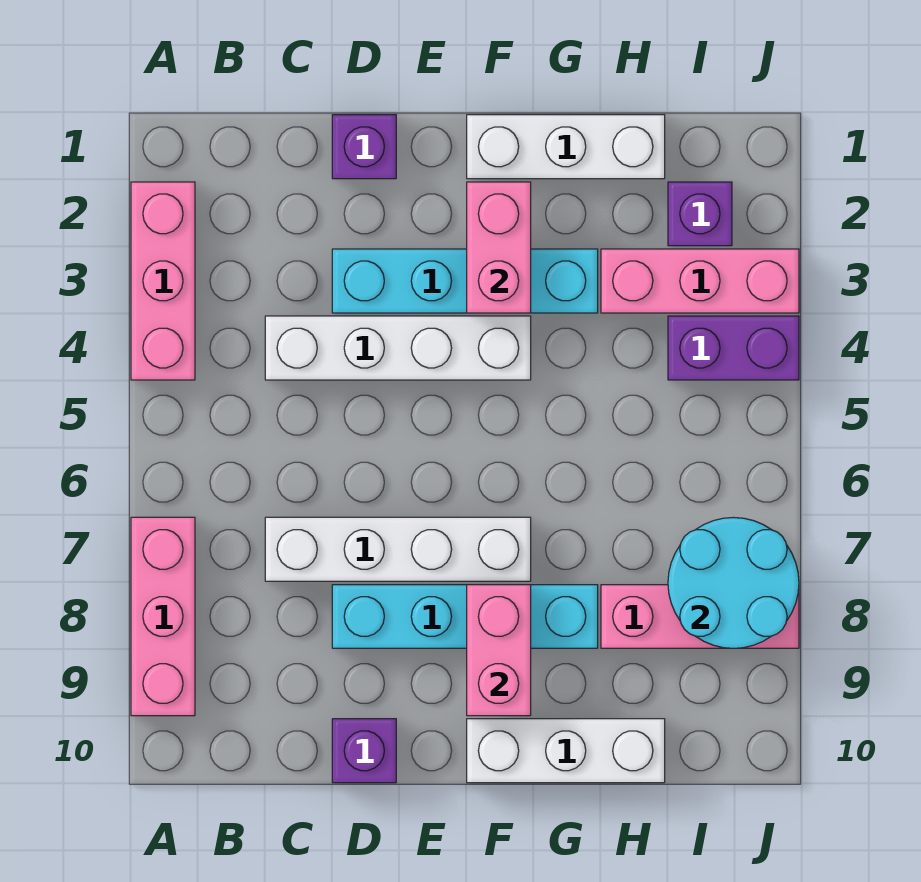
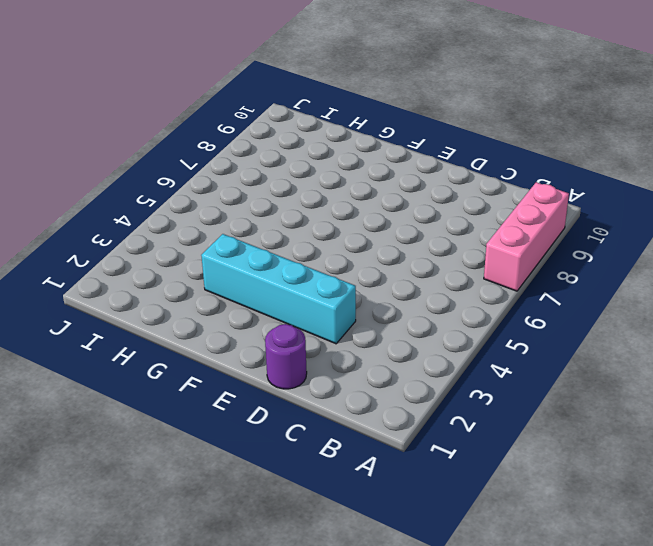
purple round brick D1 level 1 -> purple brick D1 level 1
none -> pink brick A2:A4 level 1
none -> white brick C4:F4 level 1
none -> white brick C7:F7 level 1

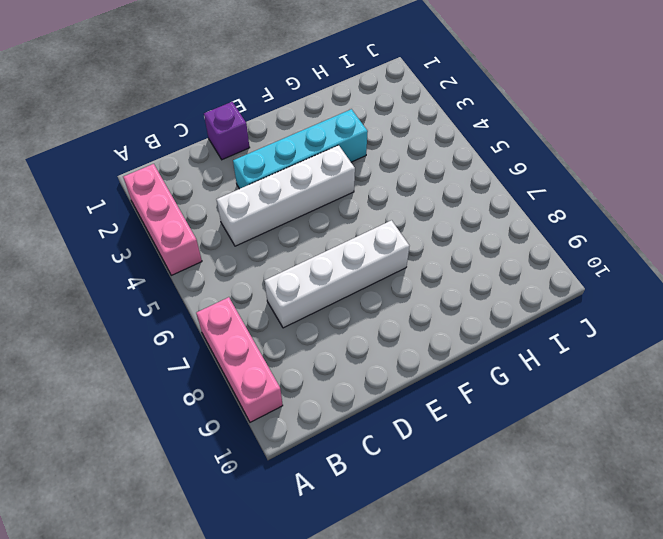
none -> cyan brick D8:G8 level 1
none -> purple brick D10 level 1
none -> white brick F1:H1 level 1

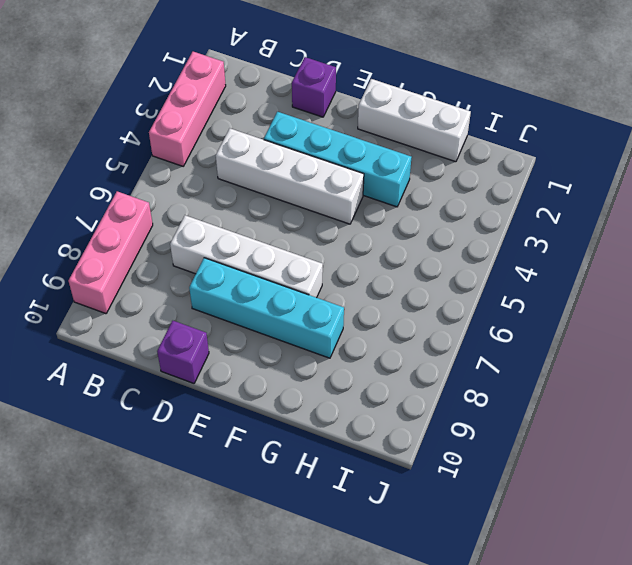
none -> white brick F10:H10 level 1
none -> pink brick H3:J3 level 1
none -> pink brick H8:J8 level 1

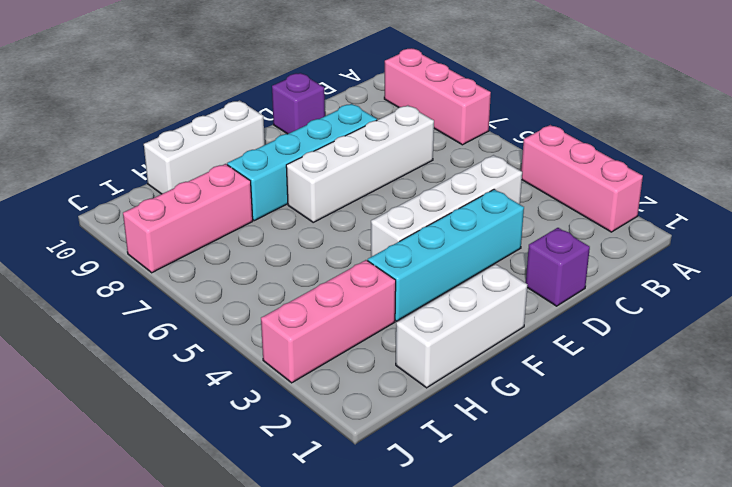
none -> purple brick I2 level 1
none -> purple brick I4:J4 level 1
none -> pink brick F2:F3 level 2

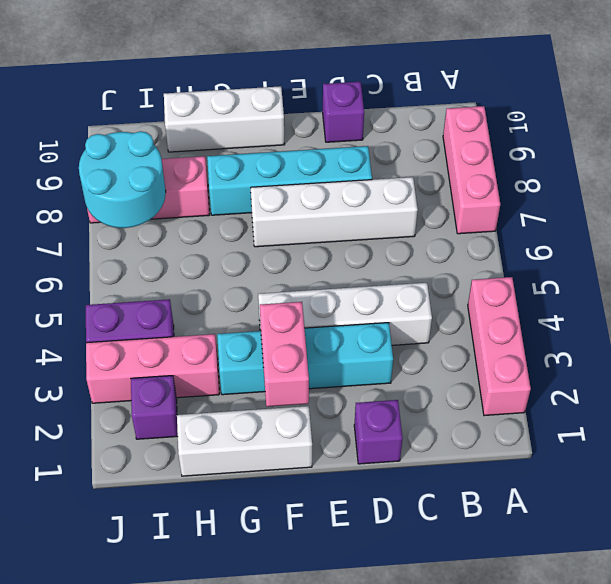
none -> pink brick F8:F9 level 2

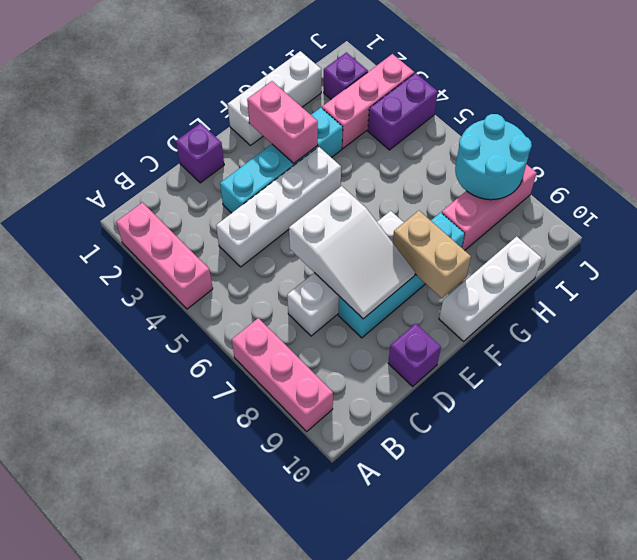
white slope D6:E8 level 2 top 6 -> none
tan brick F8:F9 level 2 -> pink brick F8:F9 level 2

